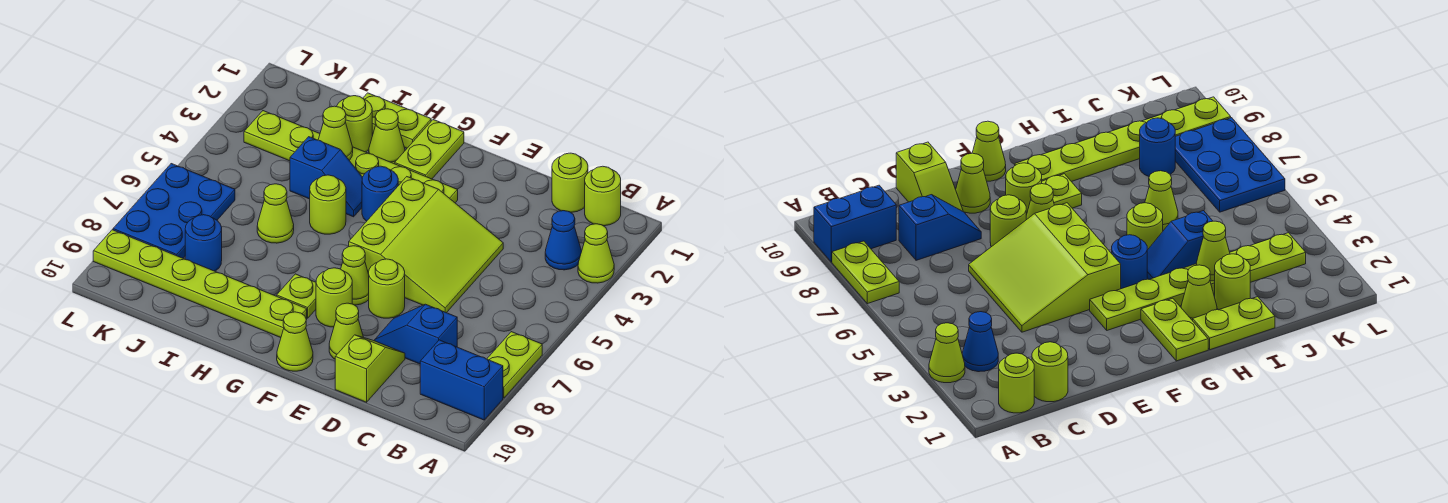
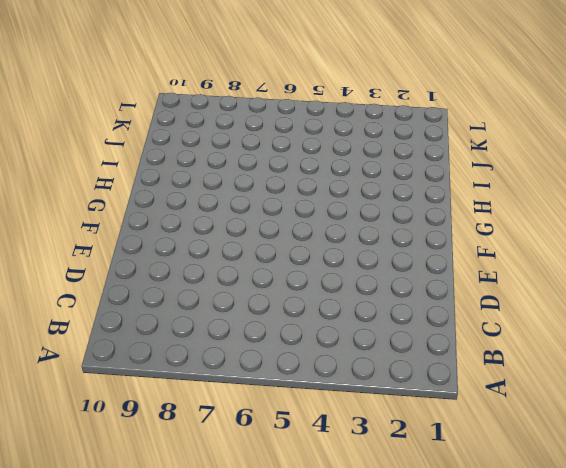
none -> lime cone A3 level 1
none -> lime plate A7:A8 level 1
none -> blue brick A9:B9 level 1

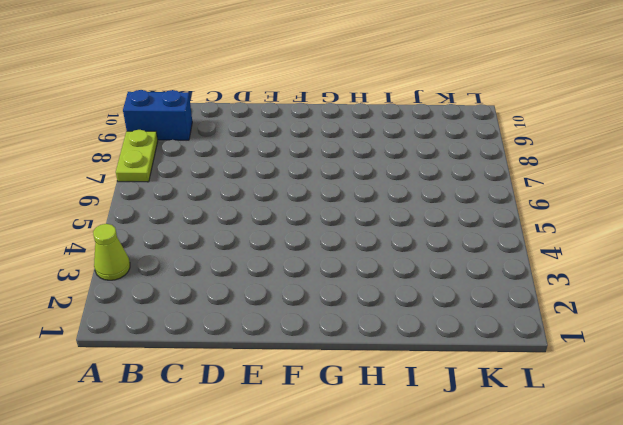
none -> lime round brick B1 level 1
none -> blue cone B3 level 1
none -> lime round brick C1 level 1

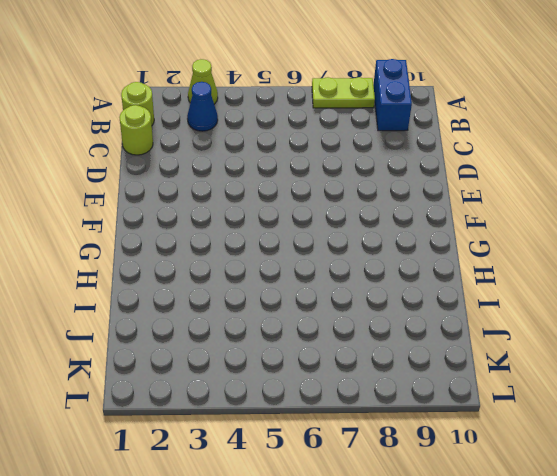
none -> blue slope C8:D8 level 1 top C
none -> lime slope D4:F6 level 1 top F
none -> lime slope D9:D10 level 1 top 10

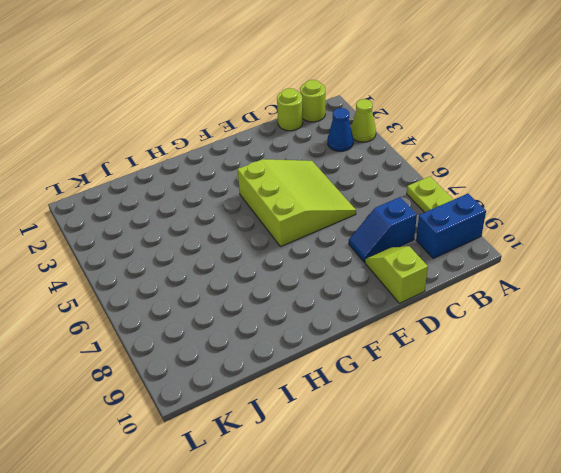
none -> lime round brick E7 level 1
none -> lime cone E9 level 1
none -> lime plate F3:K3 level 1

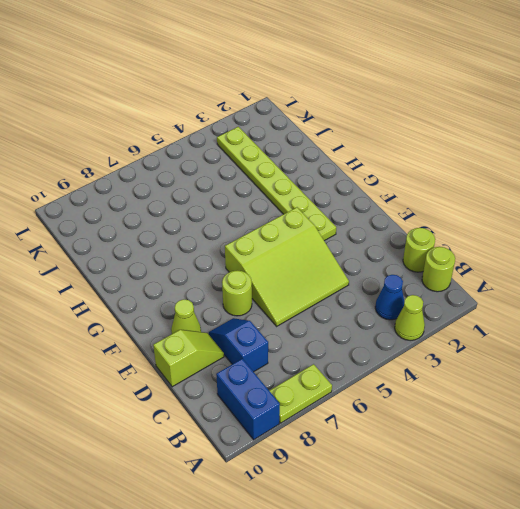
none -> lime cone F7 level 1
none -> lime round brick F8 level 1
none -> lime cone F10 level 1

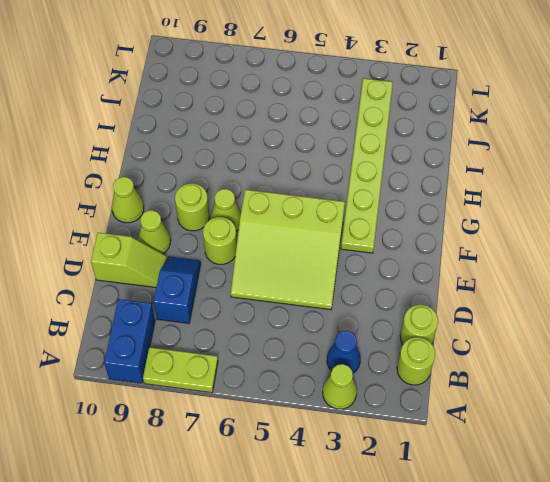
none -> lime plate G1:G2 level 1
none -> blue round brick G4 level 1
none -> lime plate G8 level 1

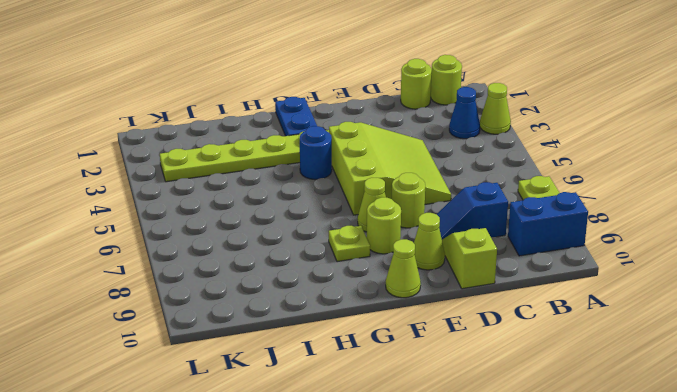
blue plate G1:G2 level 1 -> lime plate G1:G2 level 1
none -> lime plate G9:L9 level 1
none -> lime plate H1:I1 level 1
none -> lime cone H2 level 1

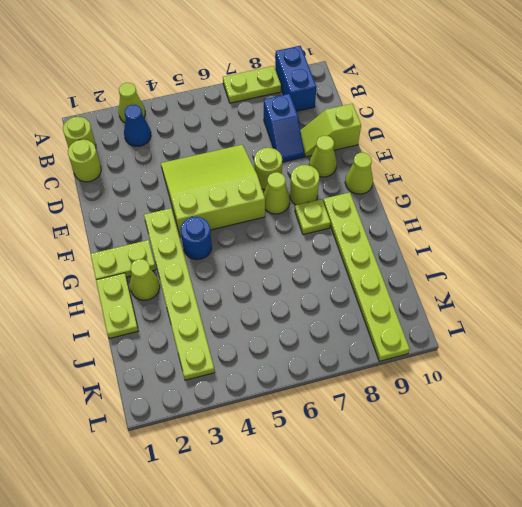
none -> blue slope H4:I4 level 1 top I
none -> lime round brick H5 level 1
none -> lime round brick I2 level 1

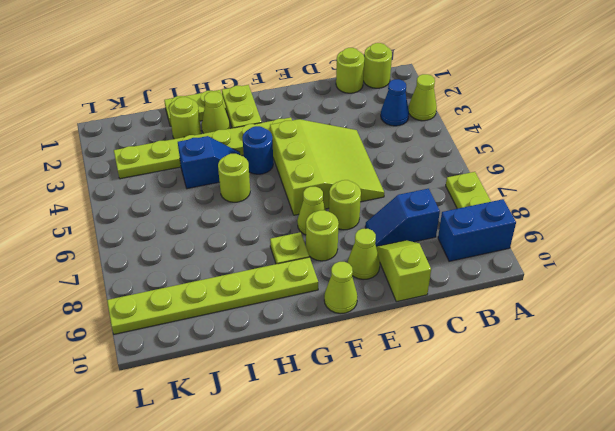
none -> lime cone I6 level 1
none -> blue round brick J8 level 1
none -> blue plate K6:L8 level 1

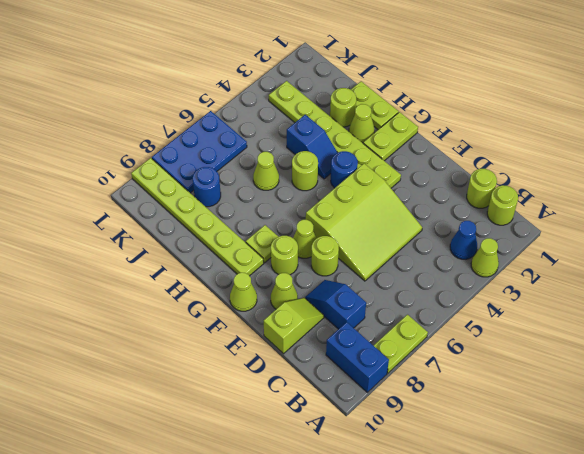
none -> lime cone I3 level 2

